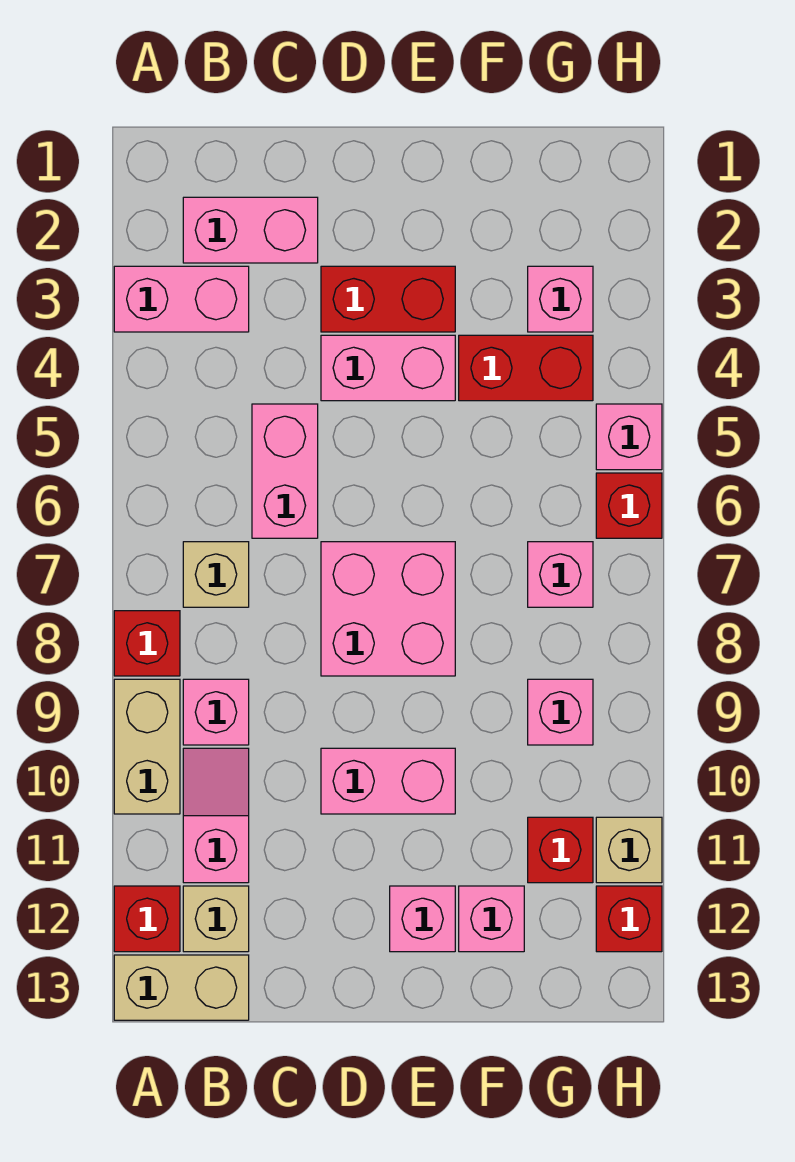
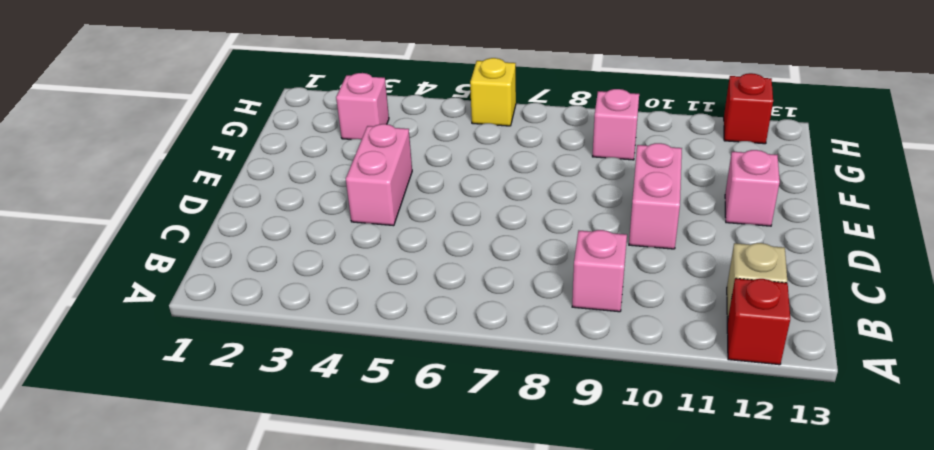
yellow brick H6 level 1 -> red brick H6 level 1
none -> pink brick A3:B3 level 1
none -> red brick A8 level 1
none -> tan brick A9:A10 level 1

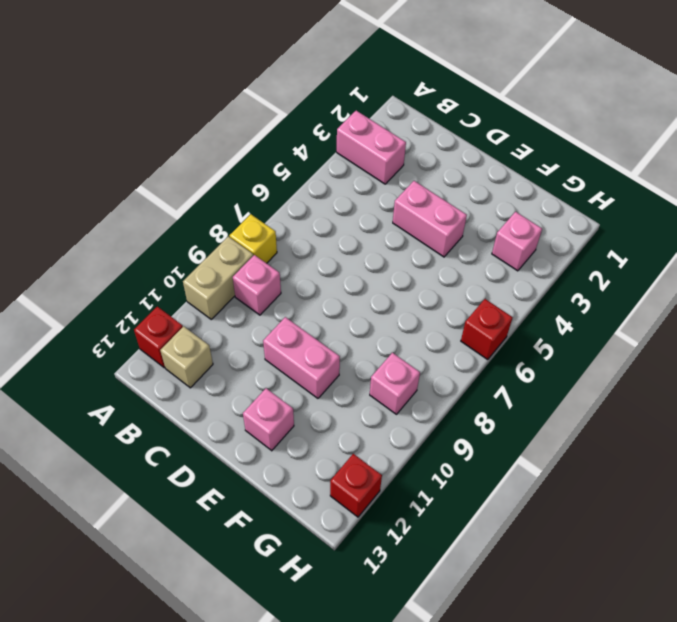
yellow brick A8 level 1 -> red brick A8 level 1
none -> tan brick A13:B13 level 1
none -> pink brick B2:C2 level 1
none -> tan brick B7 level 1

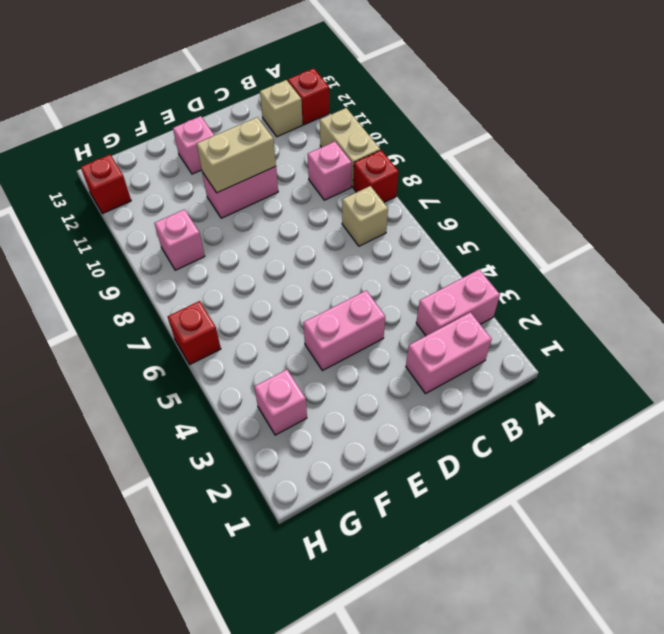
tan brick D10:E10 level 2 -> tan brick A13:B13 level 1
none -> pink slope B10:B11 level 1 top 11
none -> pink brick C5:C6 level 1
none -> red brick D3:E3 level 1

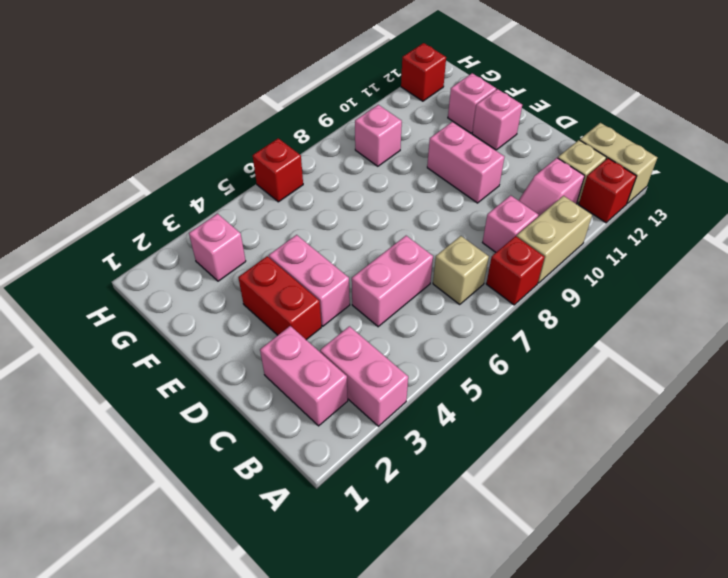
none -> pink brick D7:E8 level 1
none -> red brick F4:G4 level 1
none -> pink brick G7 level 1

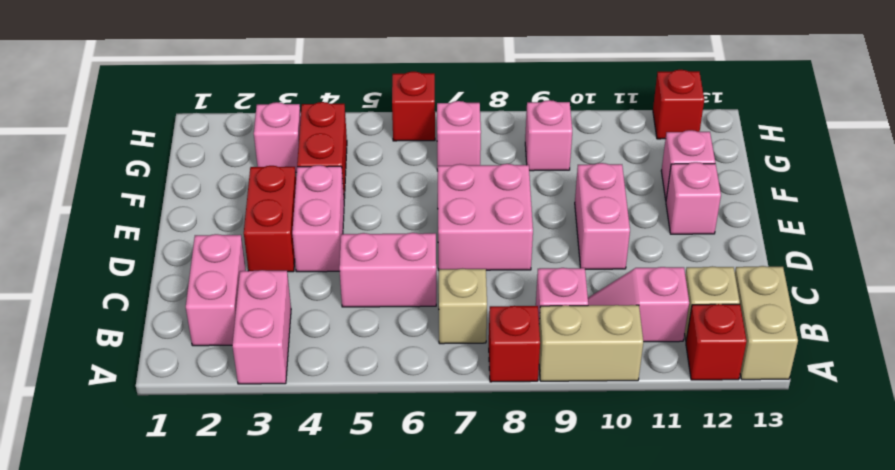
none -> red brick G11 level 1
none -> pink brick H5 level 1
none -> tan brick H11 level 1

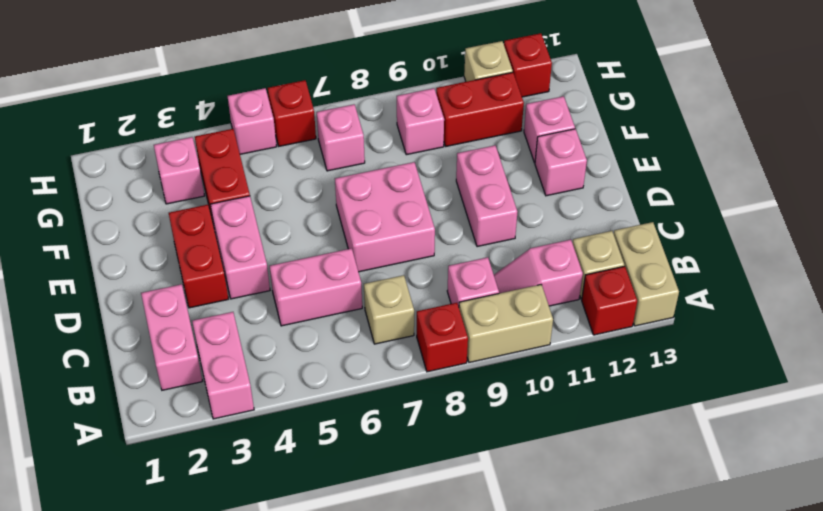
red brick G10:G11 level 1 -> red brick G11 level 1

